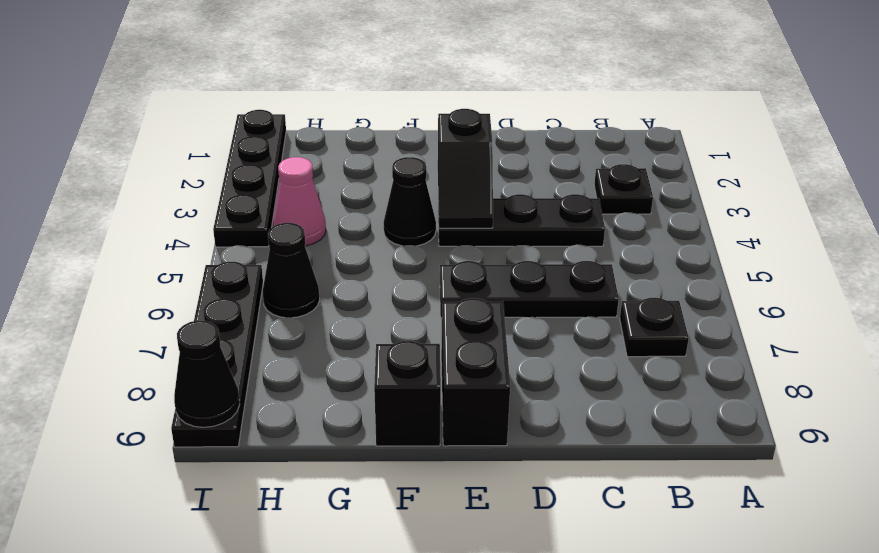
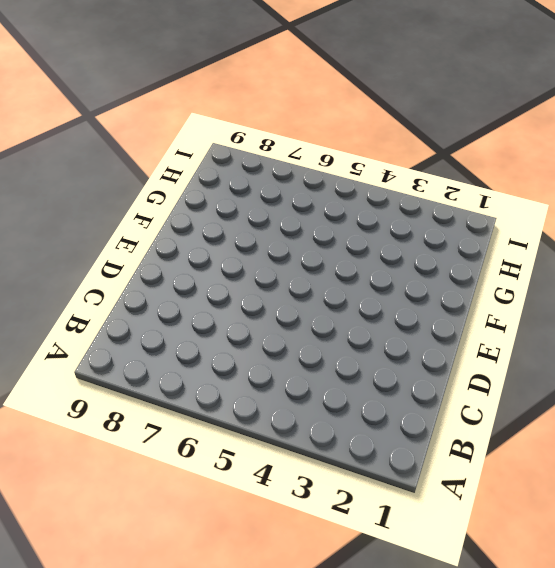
none -> black plate B3 level 1
none -> black plate B7 level 1
none -> black plate C4:E4 level 1

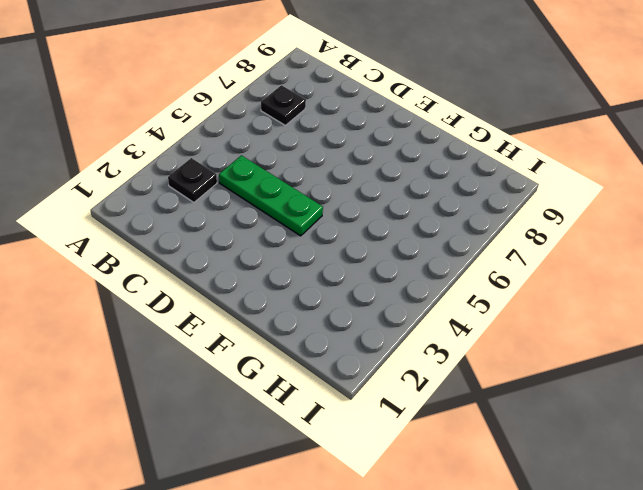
green plate C4:E4 level 1 -> black plate C4:E4 level 1
none -> black plate C6:E6 level 1
none -> black brick E8:E9 level 1
none -> black cone F4 level 1

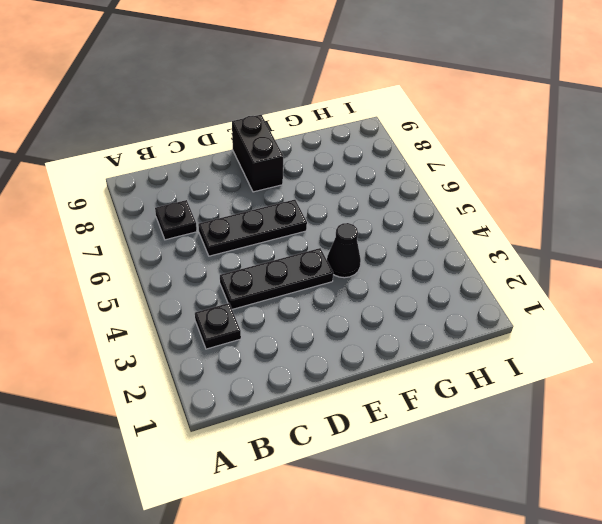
none -> black brick F9 level 1
none -> pink cone H4 level 1
none -> black cone H6 level 1

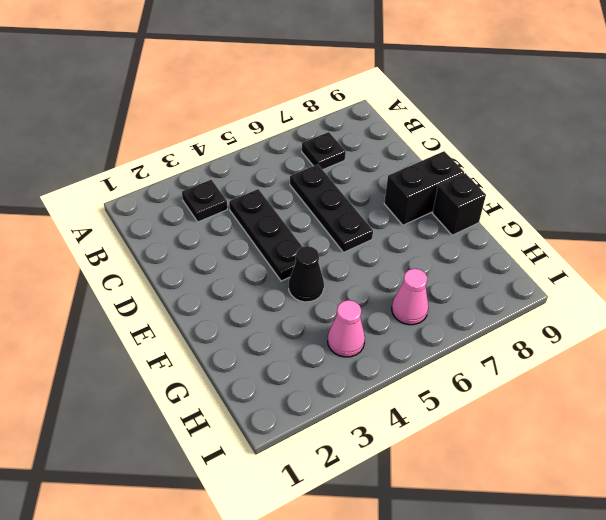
pink cone H6 level 1 -> black cone H6 level 1
none -> black plate I1:I4 level 1
none -> black plate I6:I9 level 1
none -> black slope E3:E4 level 2 top 3

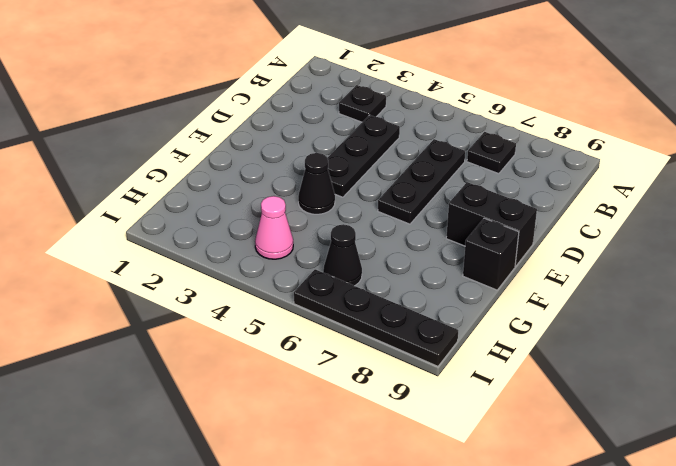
none -> black plate I1:I4 level 1
none -> black slope E3:E4 level 2 top 3
none -> black cone I9 level 2

